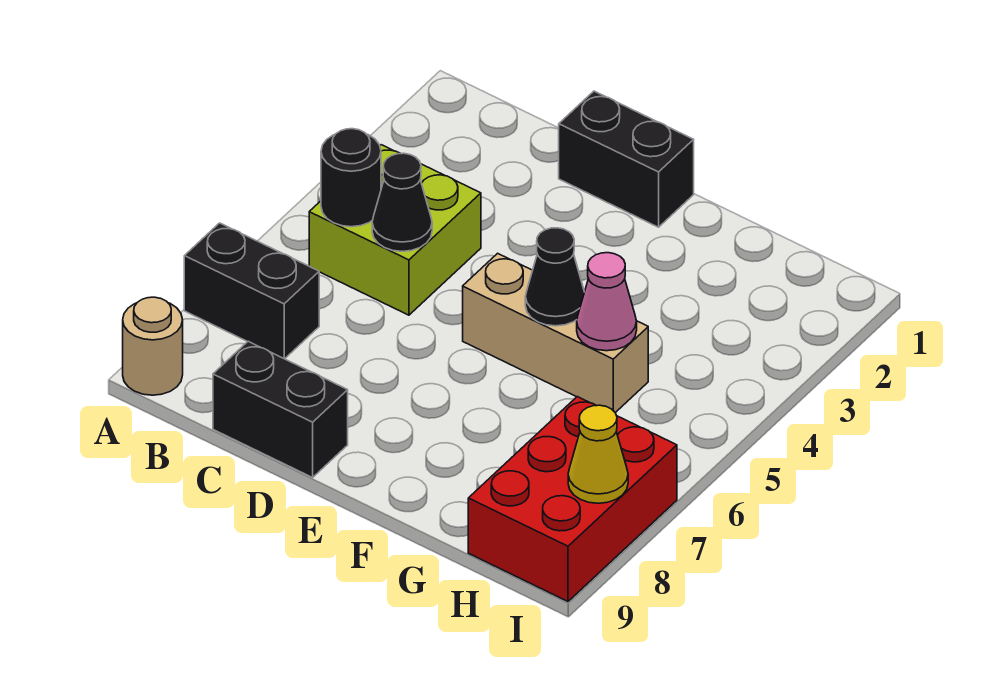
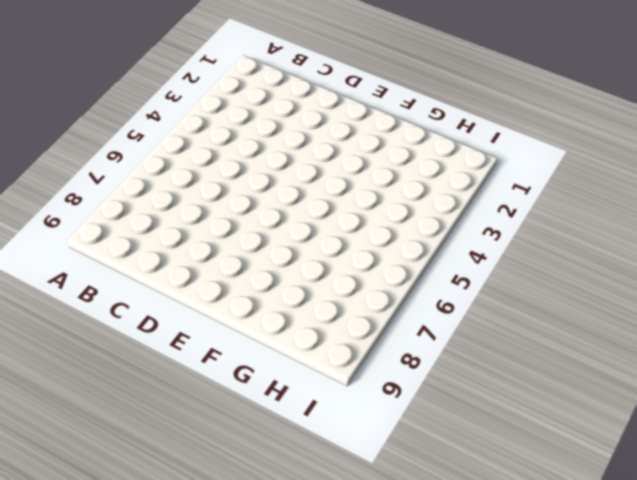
none -> black brick A7:B7 level 1
none -> tan round brick A9 level 1
none -> lime brick B4:C5 level 1

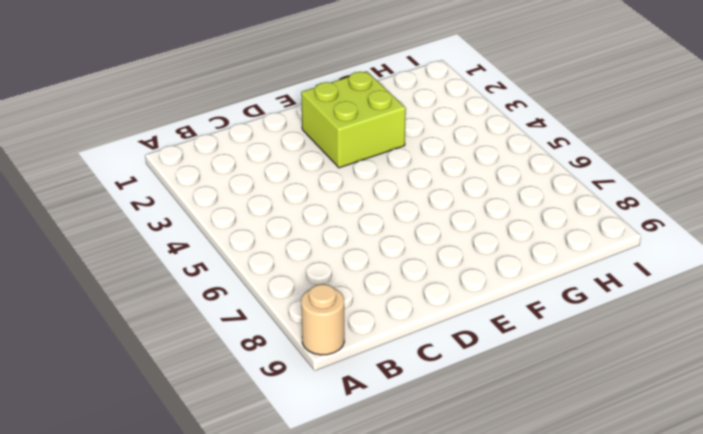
lime brick E2:F3 level 1 -> lime brick B4:C5 level 1
none -> black brick A7:B7 level 1
none -> black brick C9:D9 level 1
none -> black brick D1:E1 level 1

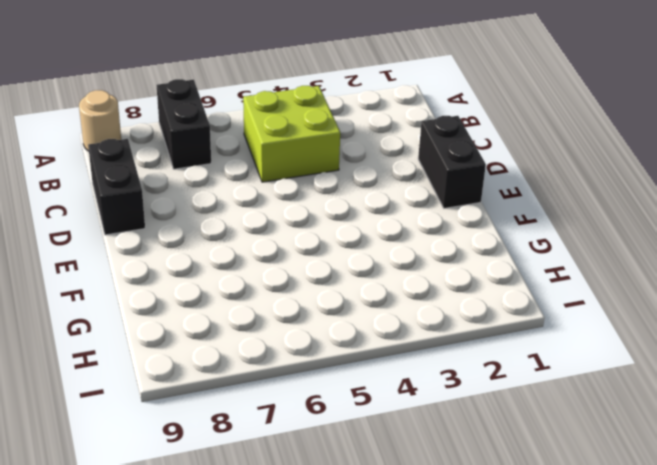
none -> tan brick E5:G5 level 1
none -> red brick H7:I9 level 1
none -> black round brick B5 level 2

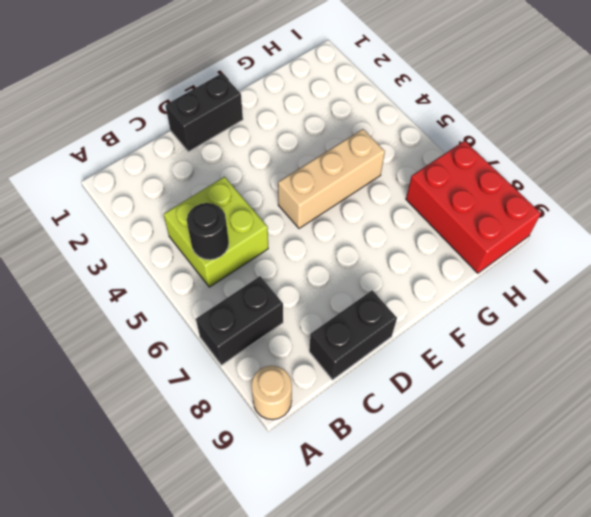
none -> black cone C5 level 2
none -> black cone F5 level 2
none -> pink cone G5 level 2

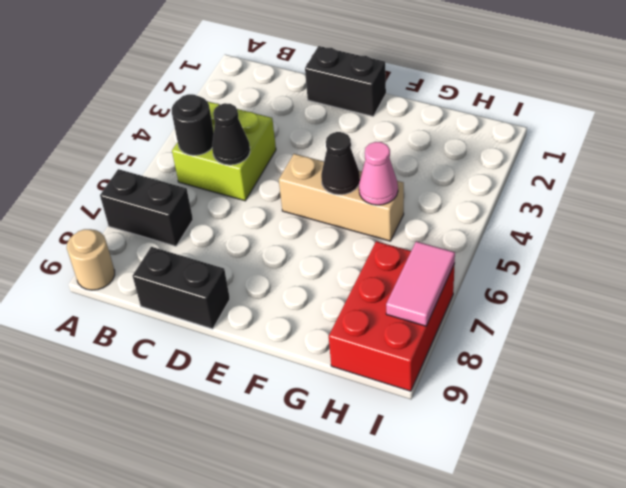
pink tile I7:I8 level 2 -> yellow cone I8 level 2

